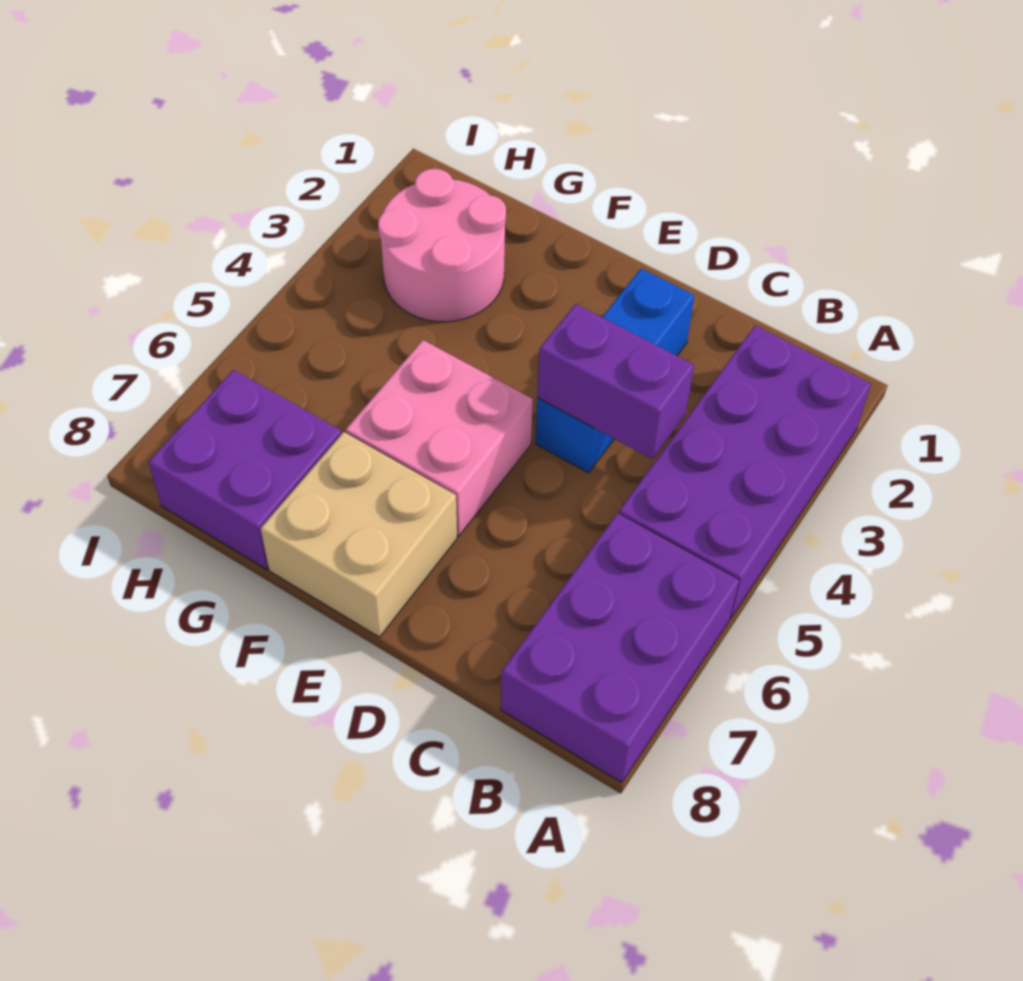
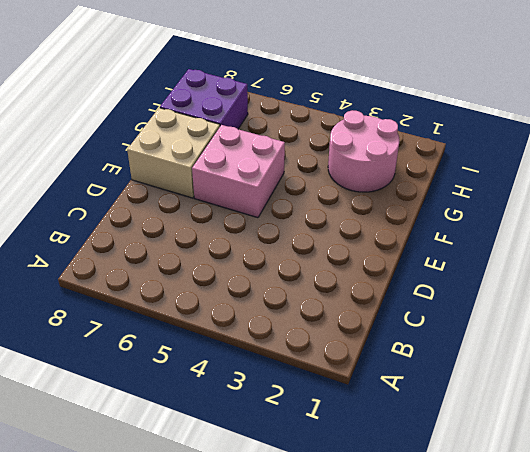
none -> purple brick A2:B5 level 1
none -> purple brick A6:B8 level 1

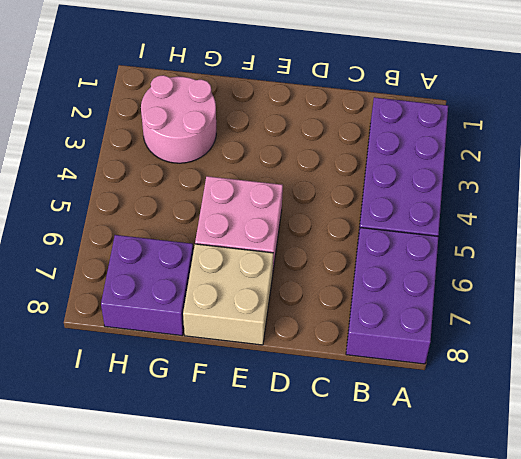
none -> blue brick D2:D4 level 1
none -> purple brick C4:D4 level 2

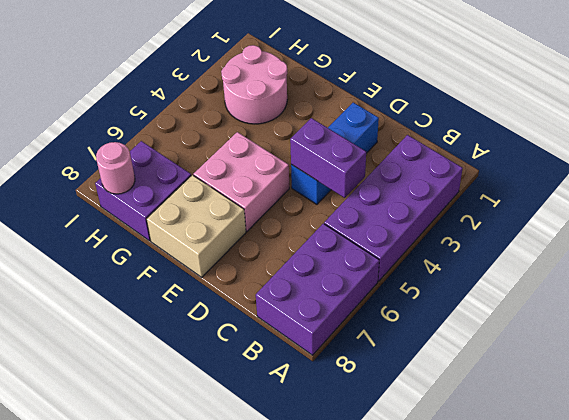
pink round brick H8 level 2 -> none

